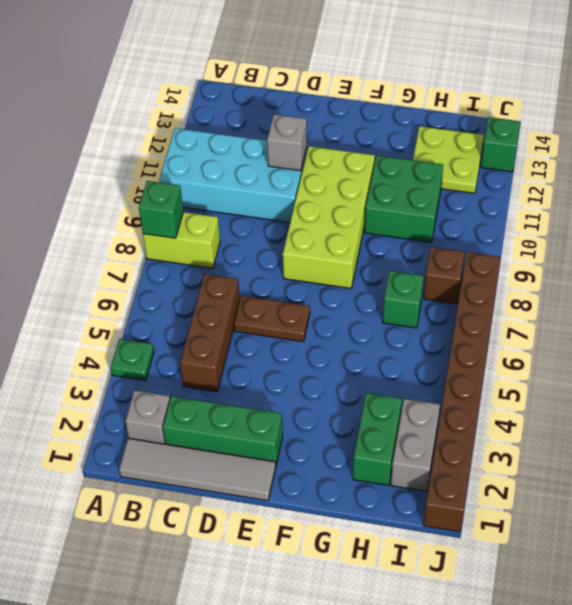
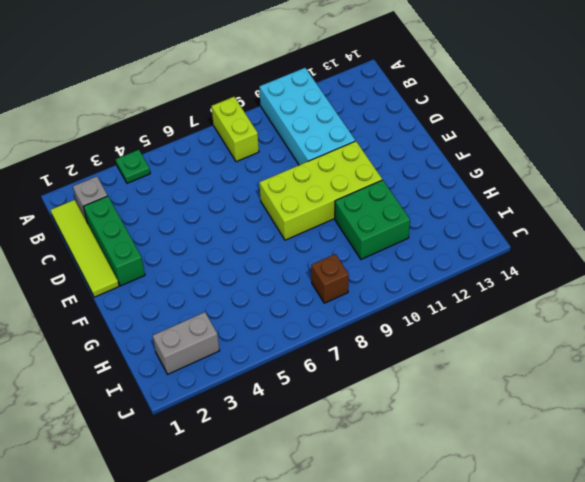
lime tile B1:E1 level 1 -> grey tile B1:E1 level 1
none -> brown brick C4:C6 level 1
none -> brown plate D6:E6 level 1
none -> green brick H2:H3 level 1

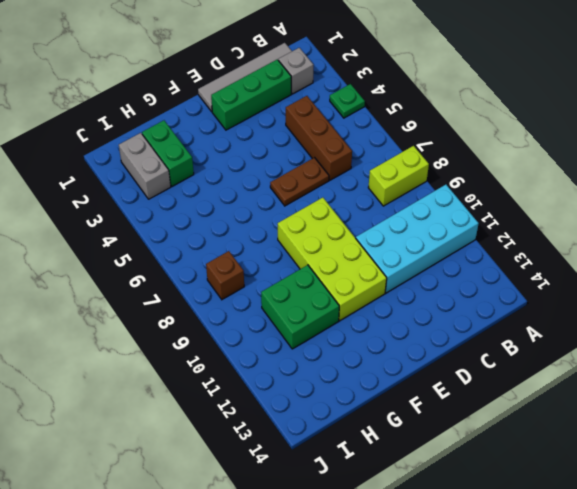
none -> green brick H7 level 1
none -> lime plate H12:I13 level 1
none -> brown brick J1:J8 level 1

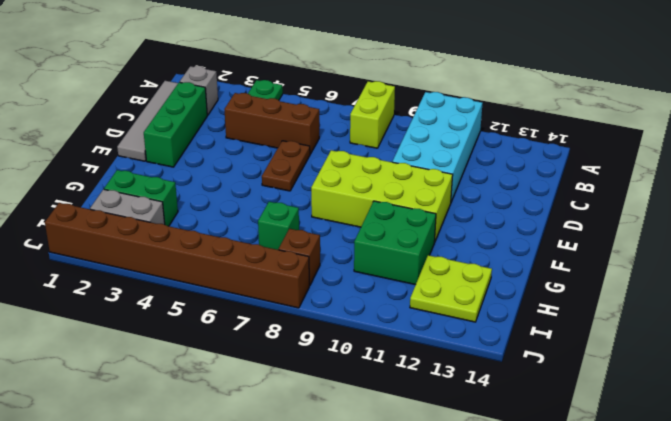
none -> green brick J13 level 1
none -> green brick A8 level 2
none -> grey brick D11 level 2

